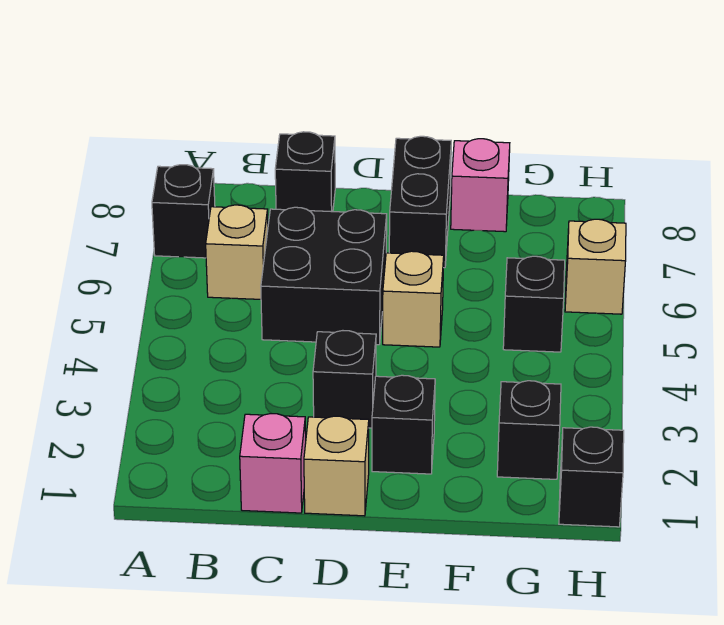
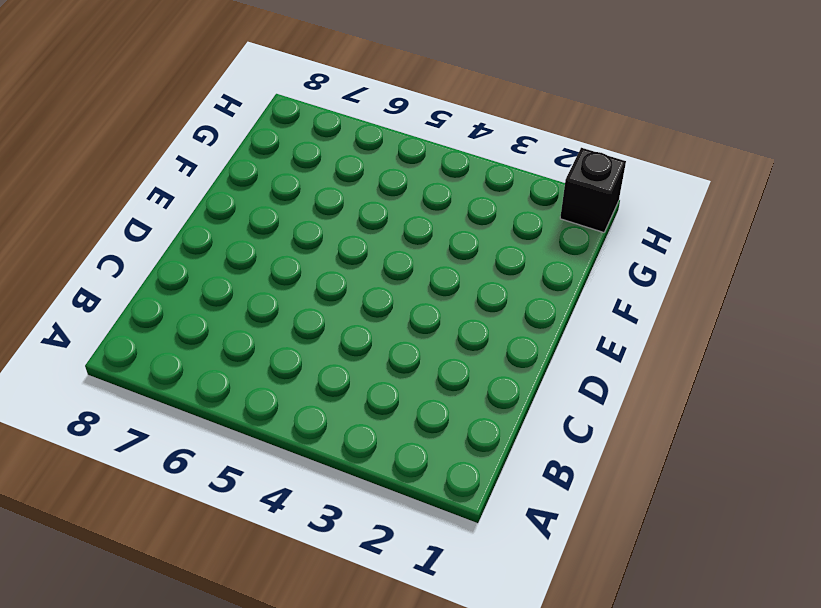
none -> black brick A7 level 1
none -> tan brick B6 level 1
none -> pink brick C1 level 1

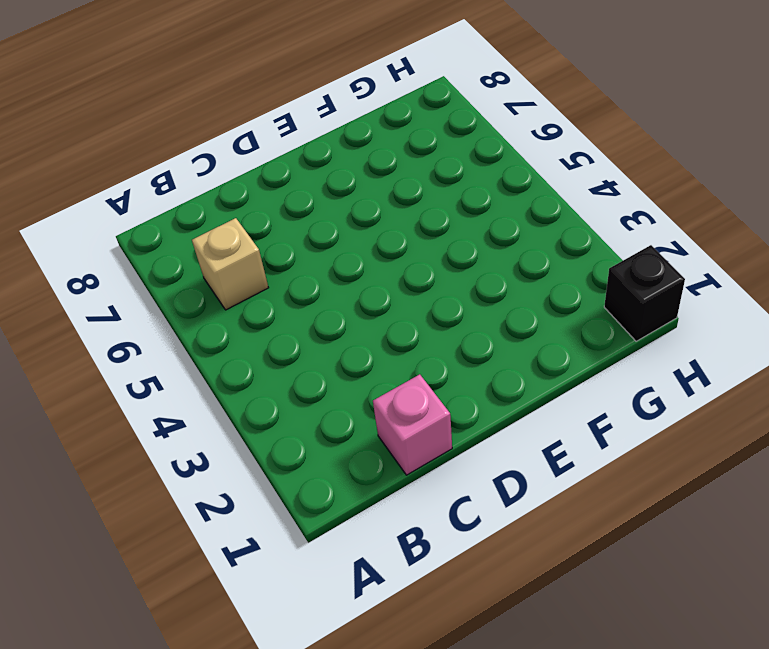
none -> black brick A7 level 1
none -> black brick C5:D6 level 1
none -> black brick C8 level 1

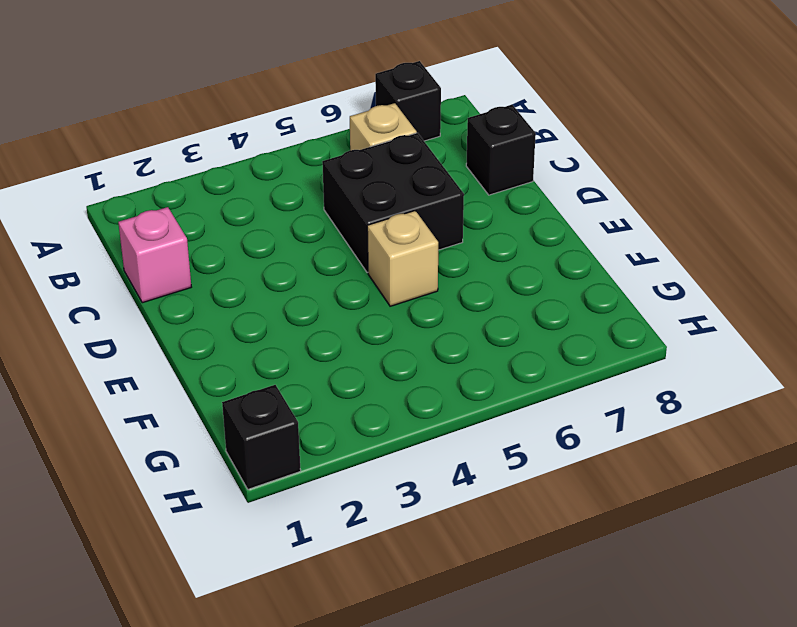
none -> tan brick D1 level 1
none -> black brick D3 level 1
none -> black brick E2 level 1

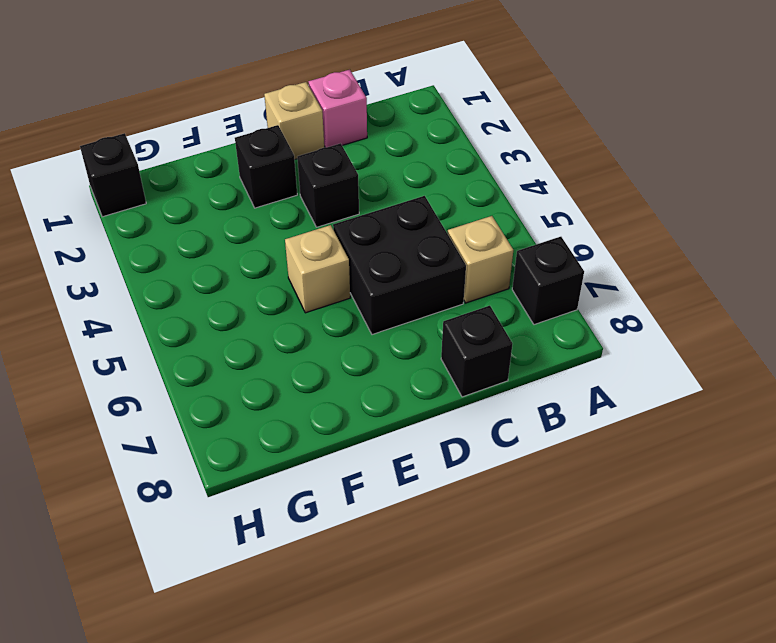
none -> black brick E7:E8 level 1
none -> pink brick F8 level 1
none -> black brick G2 level 1

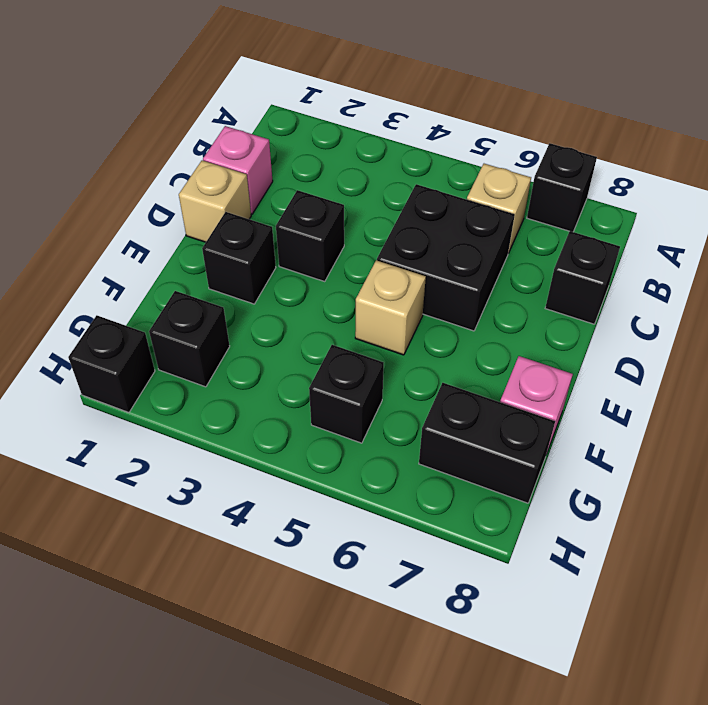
black brick G7:G8 level 1 -> black brick E7:E8 level 1
none -> tan brick H6 level 1

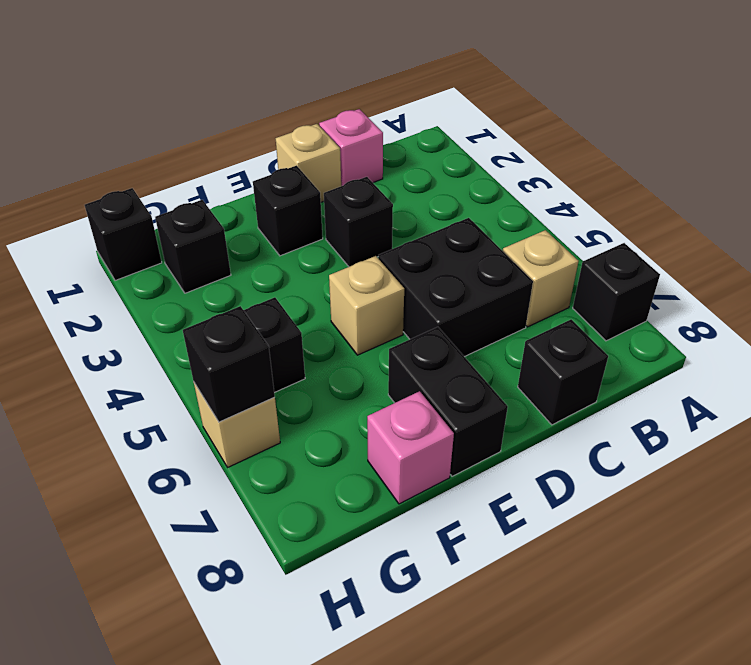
black brick H6 level 2 -> none

